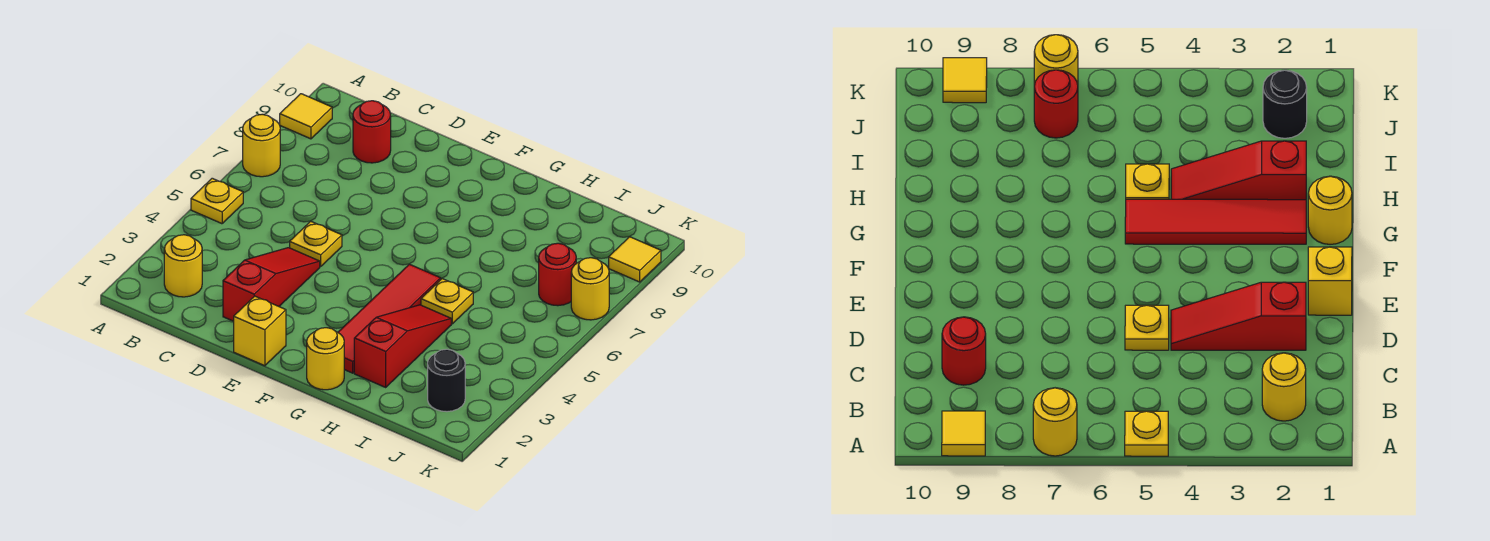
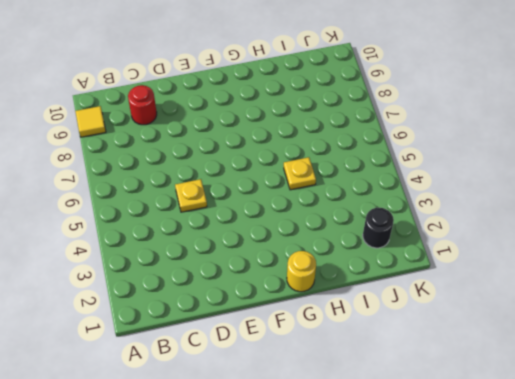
none -> yellow plate A5 level 1
none -> yellow round brick A7 level 1
none -> yellow round brick B2 level 1

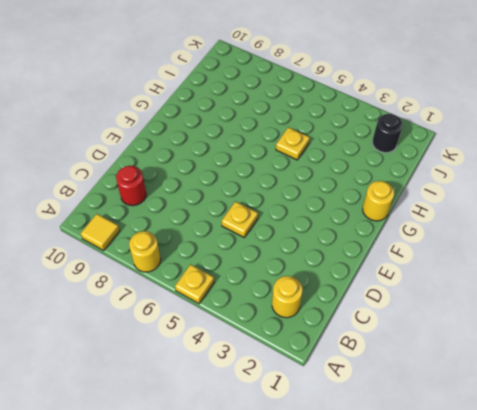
none -> red slope D2:D4 level 1 top 2
none -> yellow brick E1 level 1
none -> red tile G2:G5 level 1

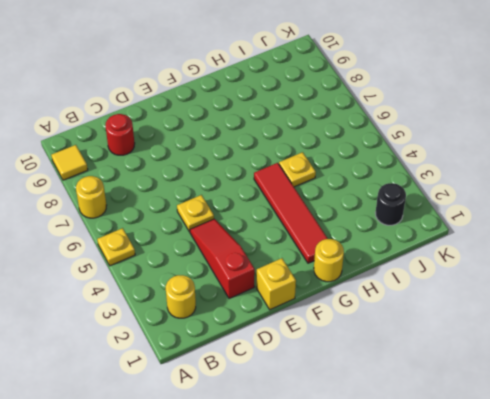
none -> red slope H2:H4 level 1 top 2
none -> red round brick J7 level 1
none -> yellow round brick K7 level 1

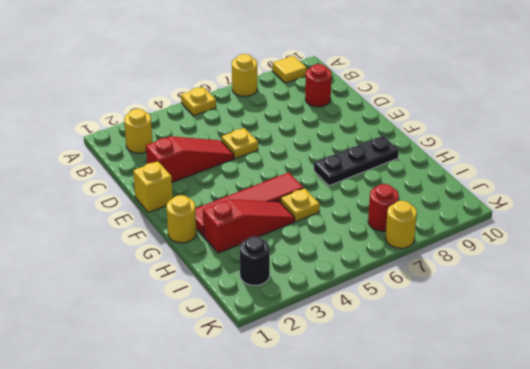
black plate G7:G9 level 1 -> none
none -> yellow tile K9 level 1

